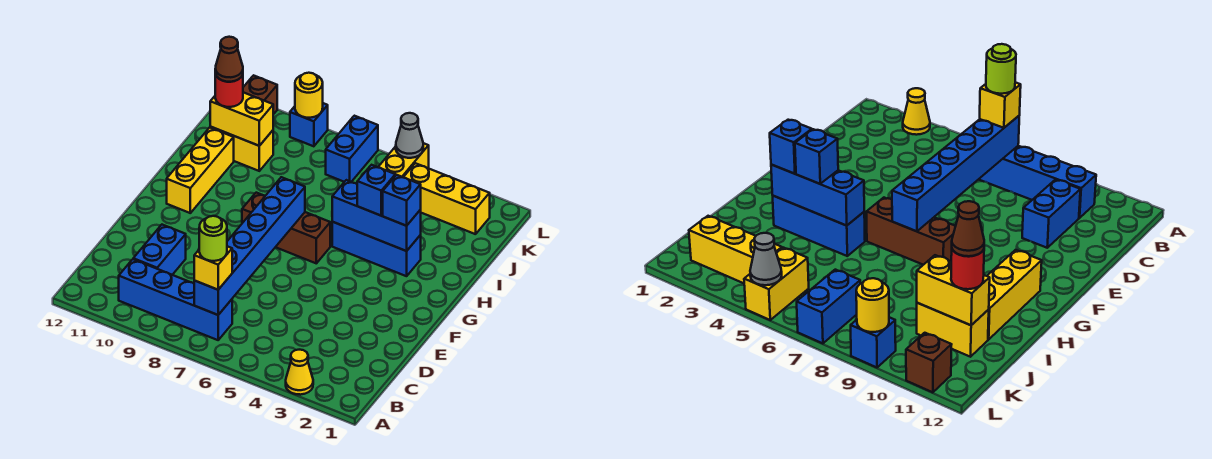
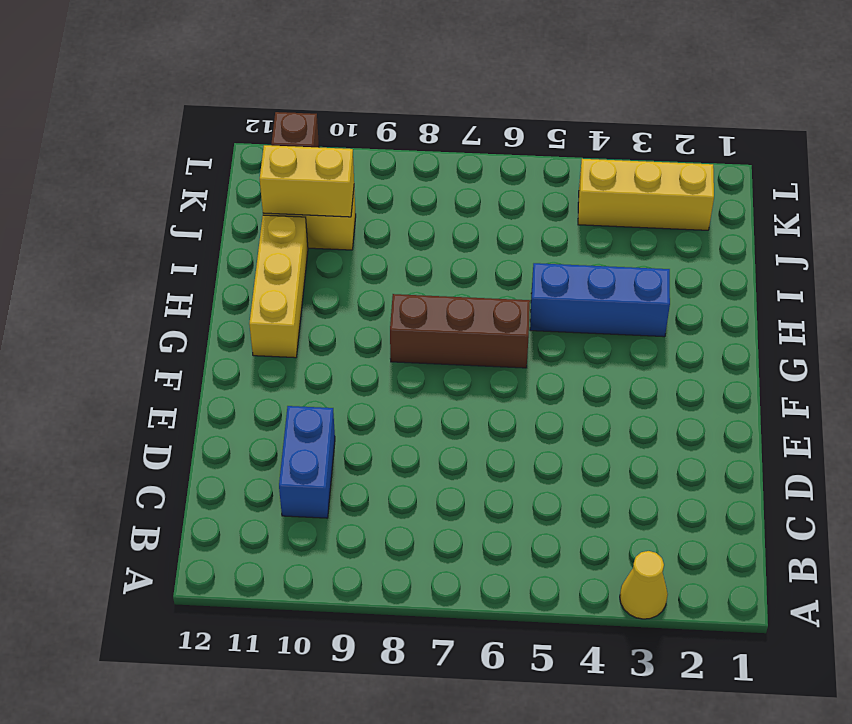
none -> blue brick B7:B10 level 1
none -> yellow brick K5:L5 level 1
none -> blue brick K7:L7 level 1

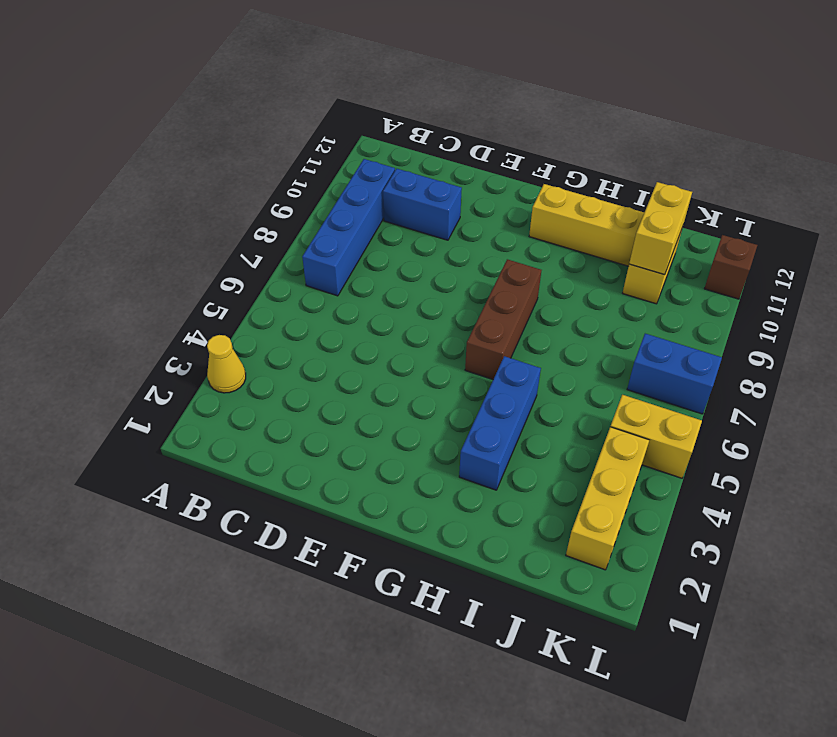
none -> blue brick L9 level 1
none -> blue brick B7:G7 level 2
none -> blue brick H3:H5 level 2

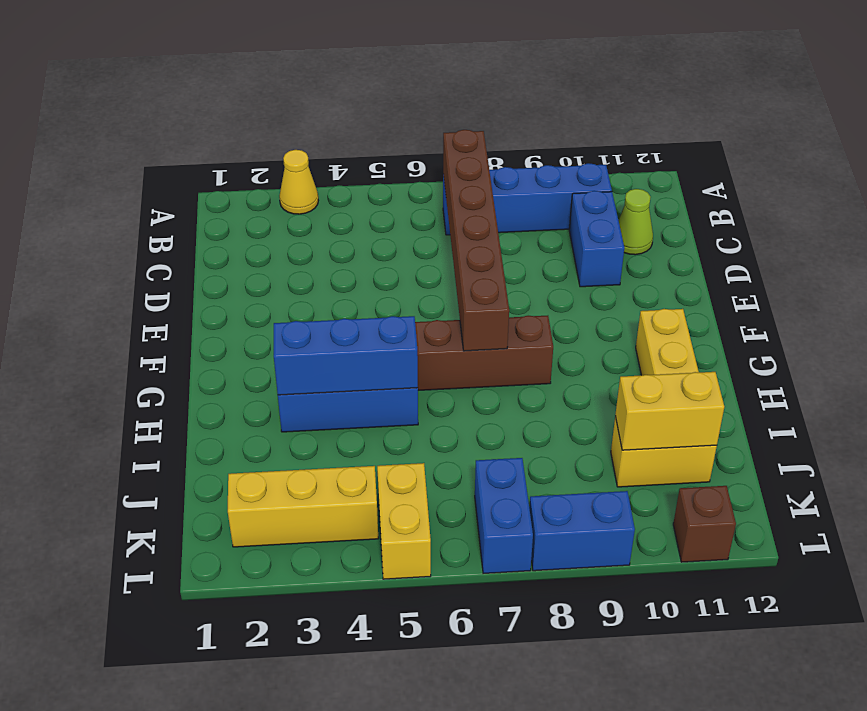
brown brick B7:G7 level 2 -> blue brick B7:G7 level 2
lime cone C11 level 1 -> none
blue brick L8:L9 level 1 -> blue brick L9 level 1
none -> grey cone L5 level 2
none -> yellow round brick L9 level 2
none -> yellow brick B7 level 3

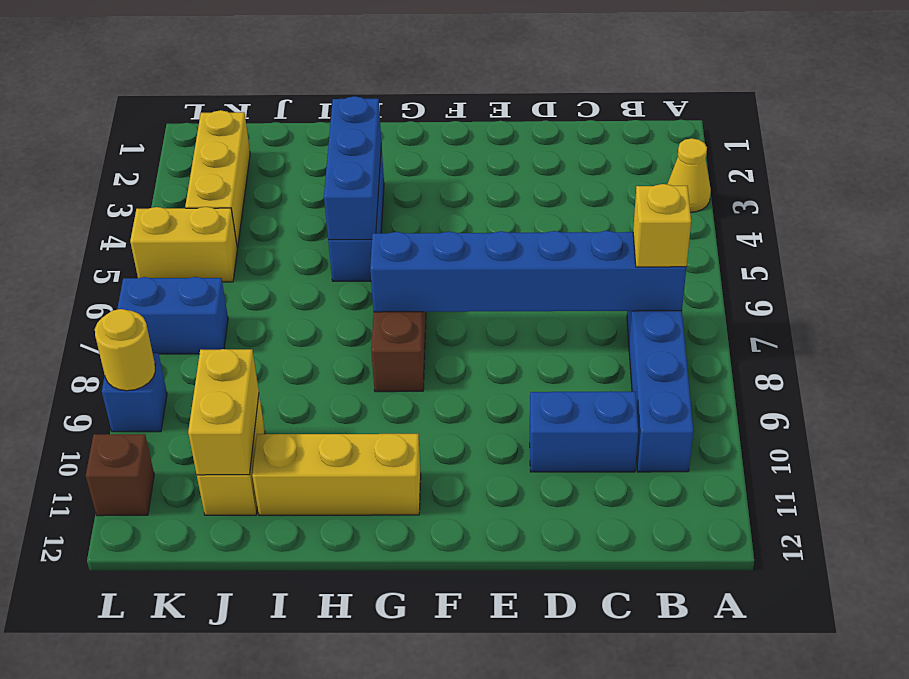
none -> grey cone L5 level 2
none -> blue brick H3 level 3
none -> blue brick H4 level 3

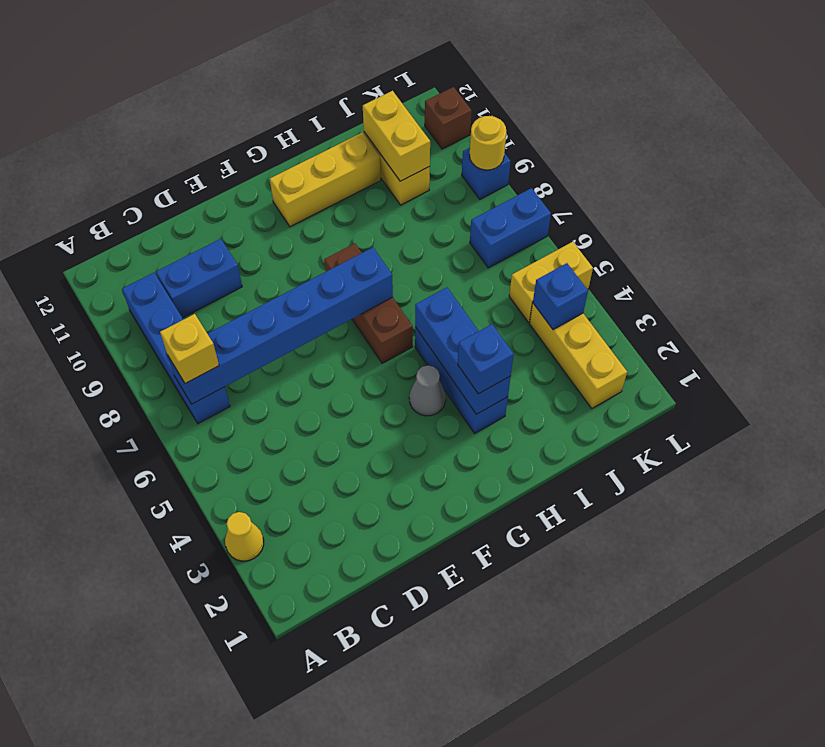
grey cone G4 level 1 -> grey cone L5 level 2
blue brick K4 level 2 -> blue brick H4 level 3
none -> red round brick J11 level 3
none -> lime round brick B7 level 4
none -> brown cone J11 level 4

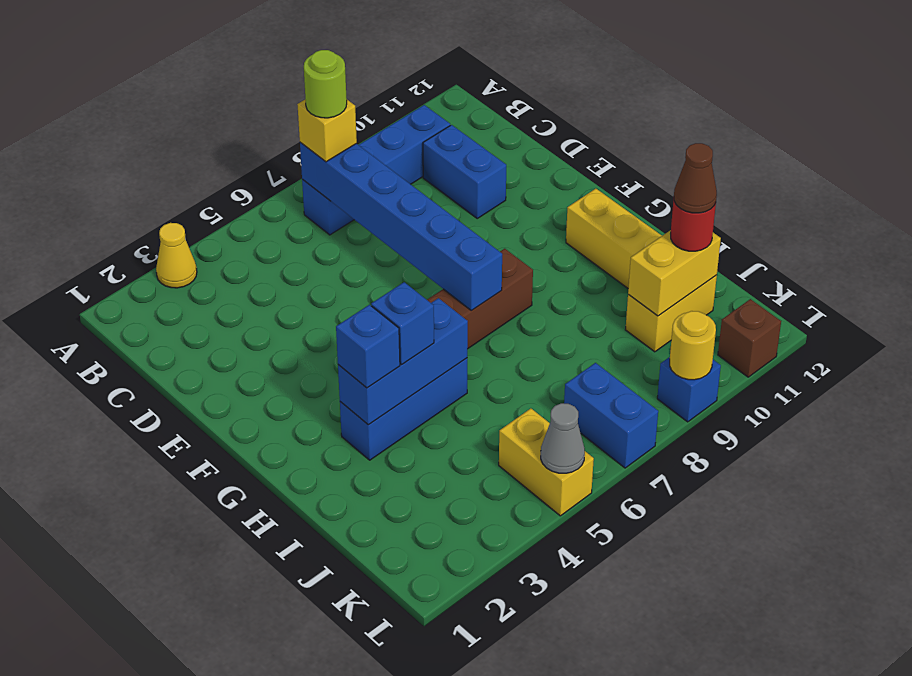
none -> yellow brick K2:K4 level 1

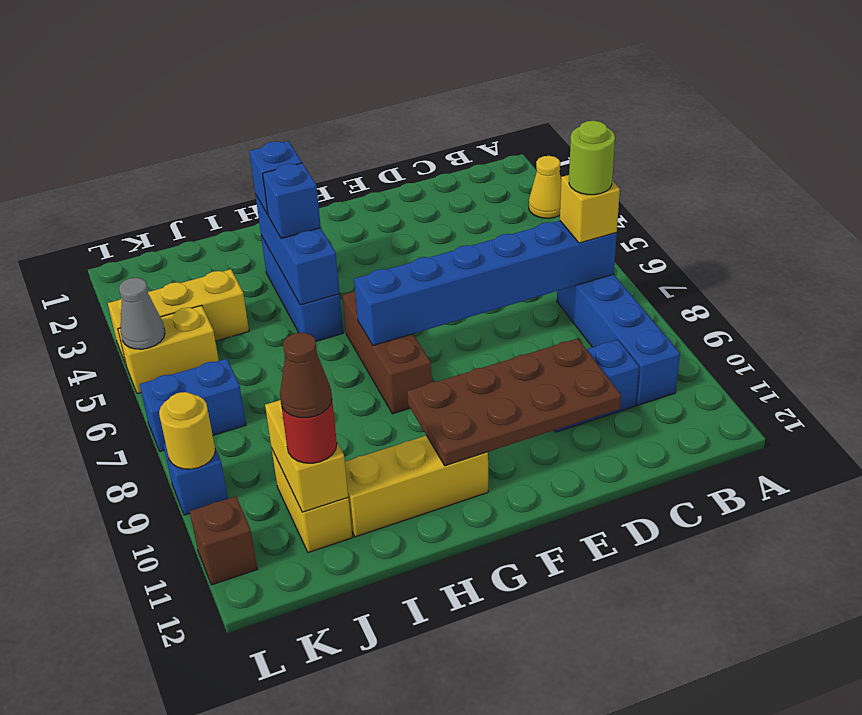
brown plate D10:G11 level 2 -> none
yellow brick J4:L4 level 1 -> yellow brick K2:K4 level 1

